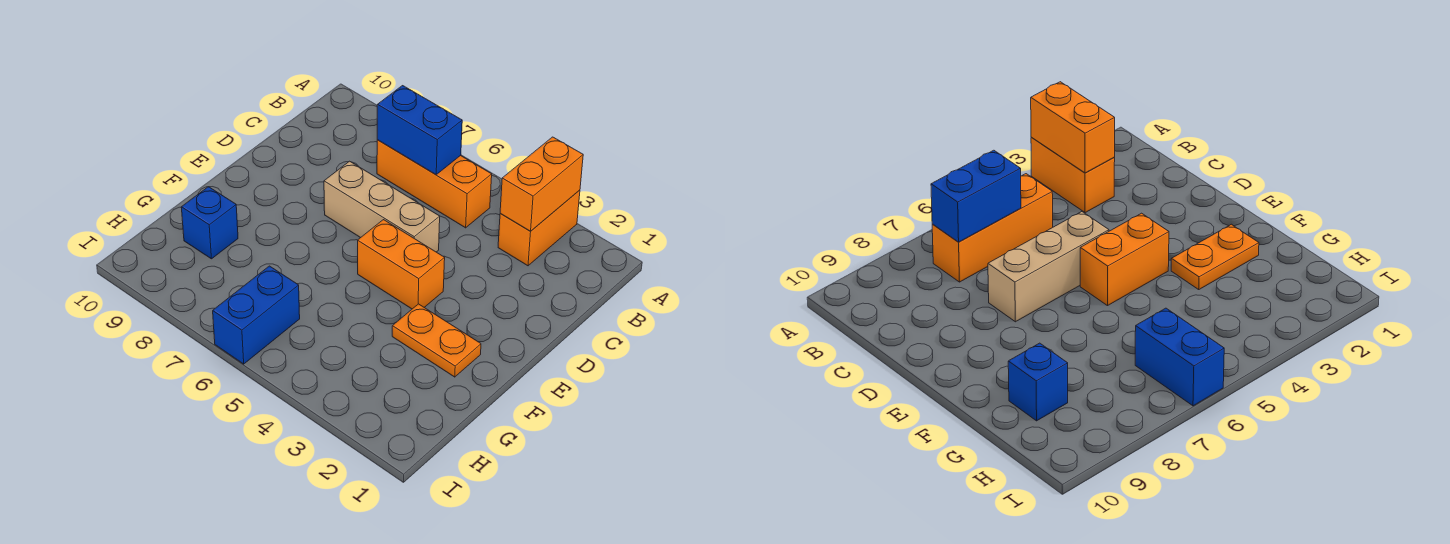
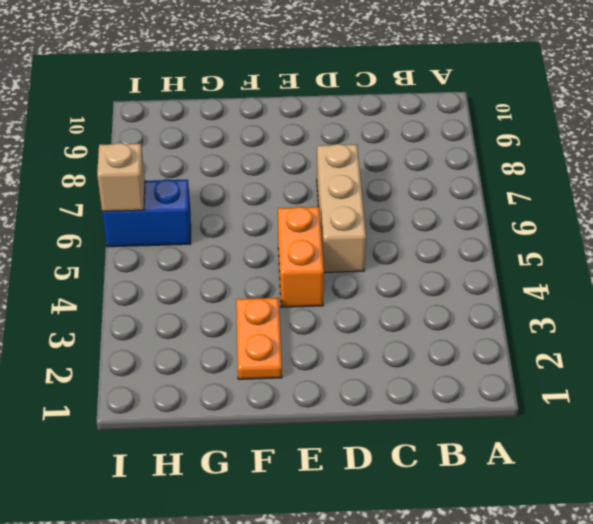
tan brick I6 level 2 -> none
none -> orange brick A3:B3 level 1
none -> orange brick B5:B7 level 1

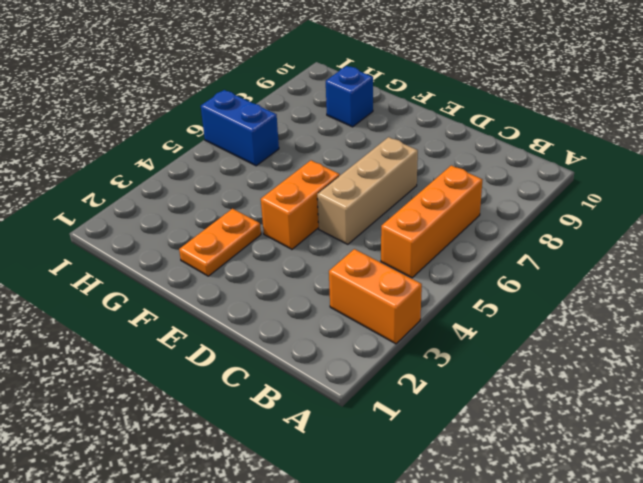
none -> orange brick A3:B3 level 2
none -> blue brick B6:B7 level 2

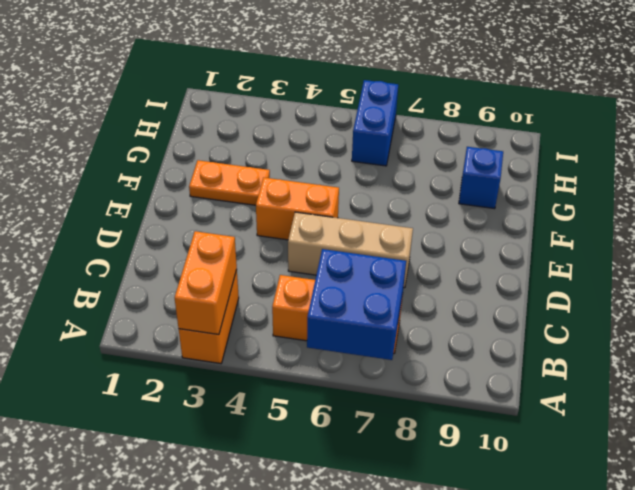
blue brick A6:B7 level 2 -> blue brick B6:B7 level 2

